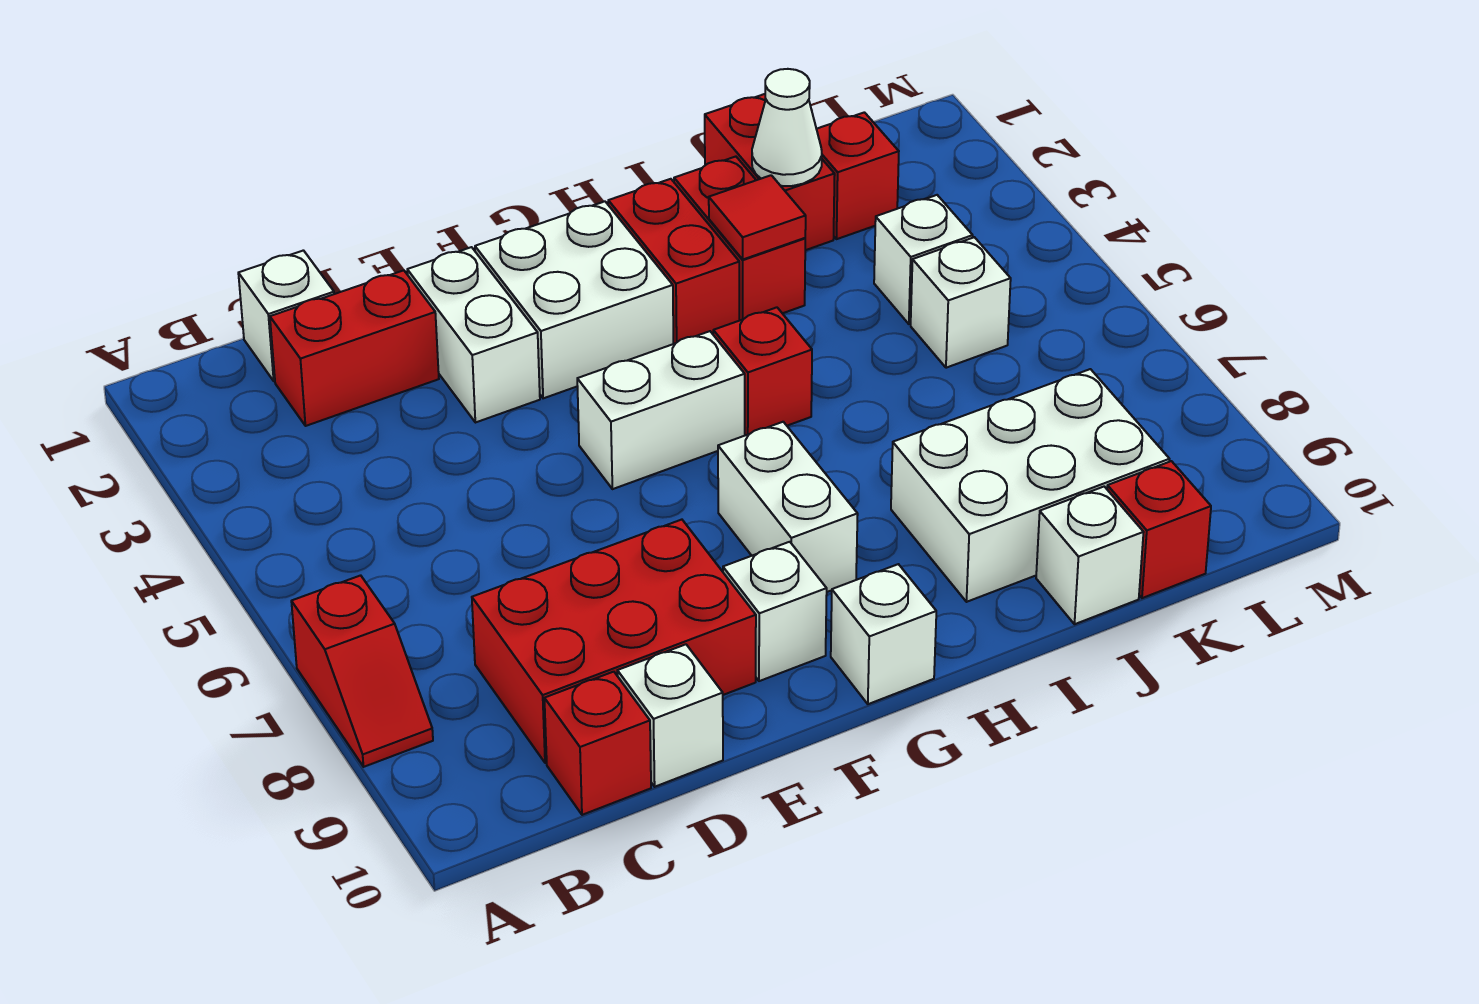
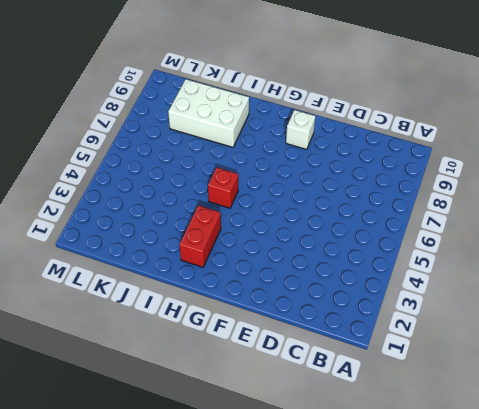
none -> red slope A7:A8 level 1 top 7
none -> white brick C1 level 1
none -> red brick C2:D2 level 1

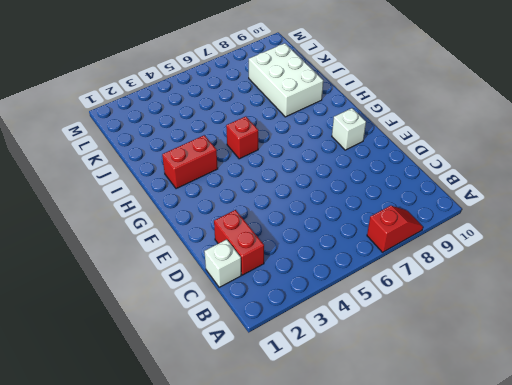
none -> red brick C8:E9 level 1
none -> red brick C10 level 1
none -> white brick D10 level 1

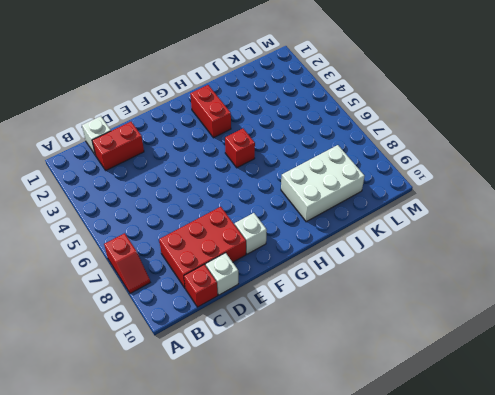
none -> white brick E2:E3 level 1
none -> white brick F2:G3 level 1
none -> white brick F5:G5 level 1

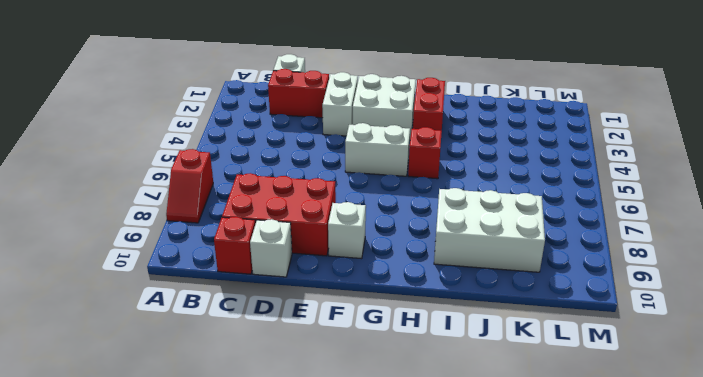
none -> white brick G7:G8 level 1
none -> white brick G10 level 1
none -> red brick I2:I3 level 1

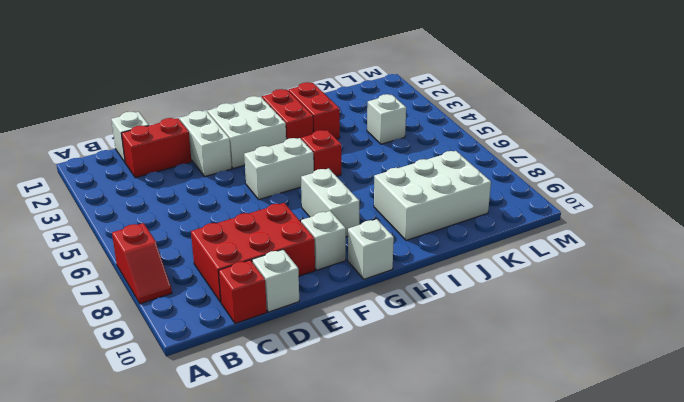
none -> red brick J1:J2 level 1
none -> white brick J10 level 1
none -> red brick K2 level 1

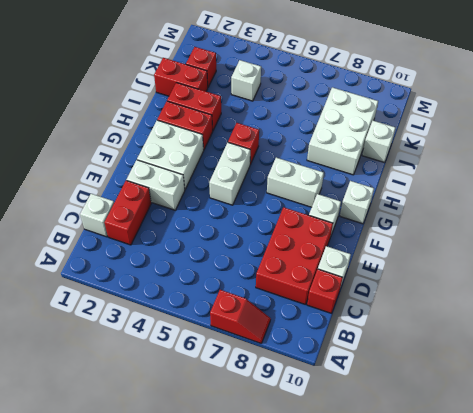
none -> white brick K5 level 1
none -> red brick K10 level 1
none -> red tile I3 level 2

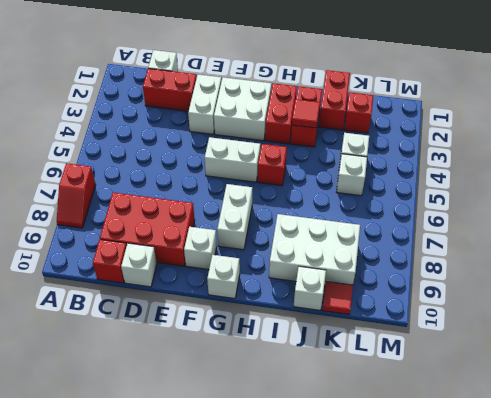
red tile K10 level 1 -> red brick K10 level 1
none -> white cone J2 level 2

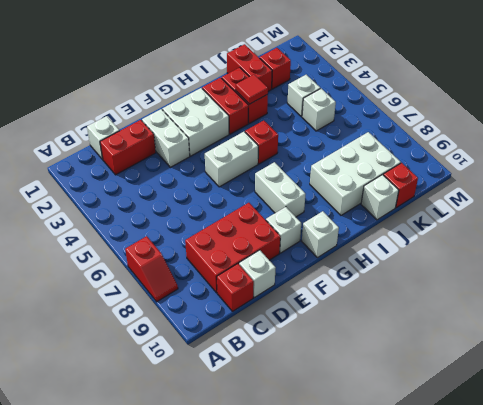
none -> white cone J2 level 2

